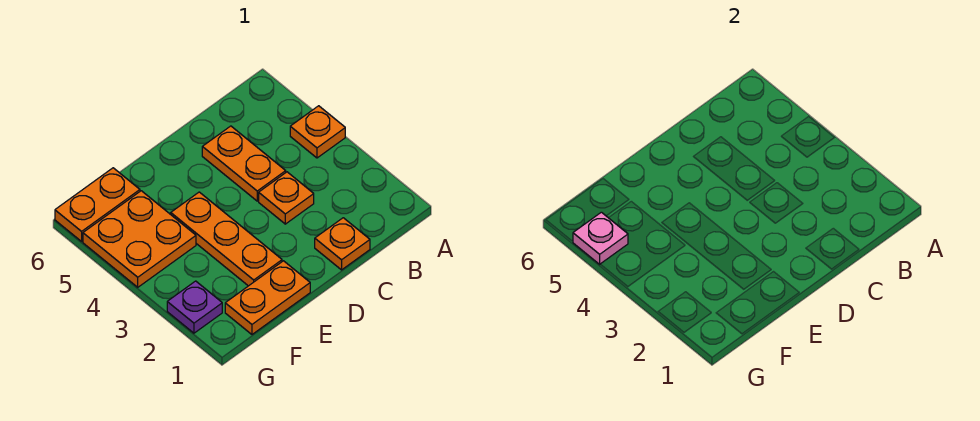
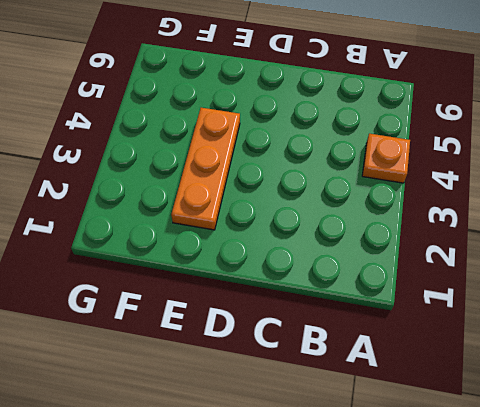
none -> orange plate C1 level 1
none -> orange plate C3 level 1

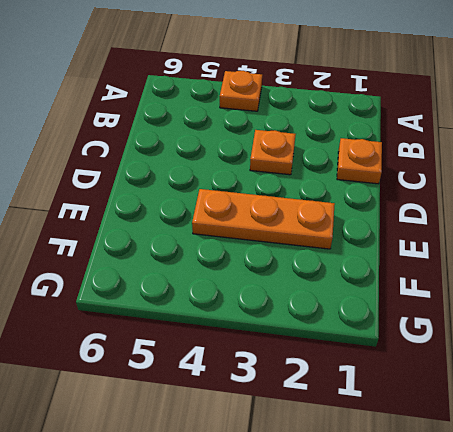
none -> orange plate C4:C5 level 1
none -> orange plate E1:F1 level 1

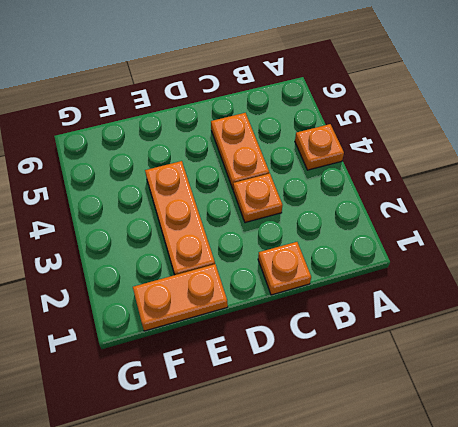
none -> orange plate F4:G5 level 1
none -> orange plate F6:G6 level 1

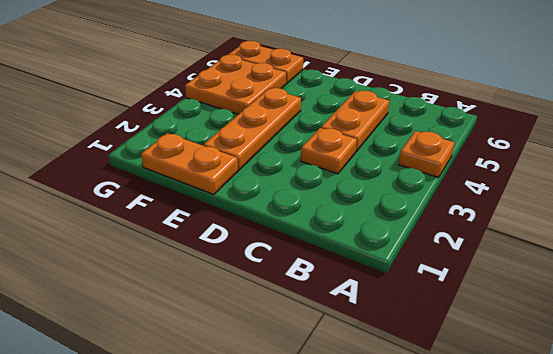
none -> orange plate C1 level 1
none -> purple plate G2 level 1

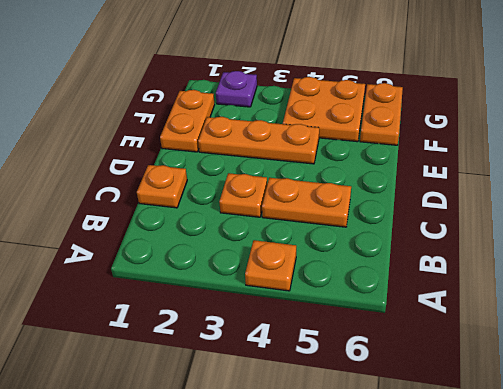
none -> pink plate G5 level 2

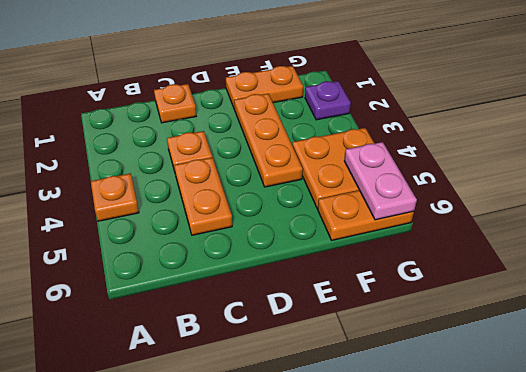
pink plate G5:G6 level 2 -> pink plate G5 level 2

